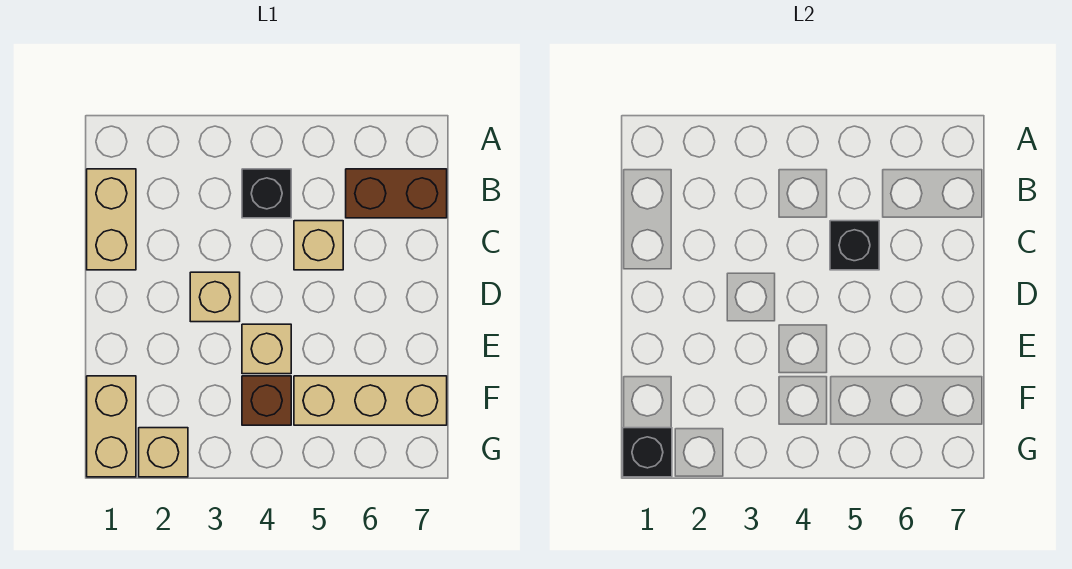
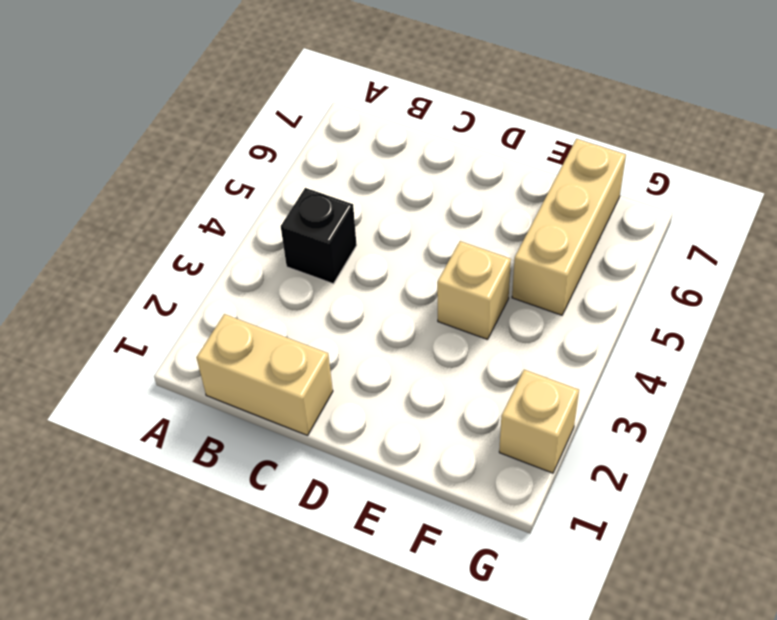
none -> brown brick B6:B7 level 1
none -> tan brick C5 level 1
none -> tan brick D3 level 1

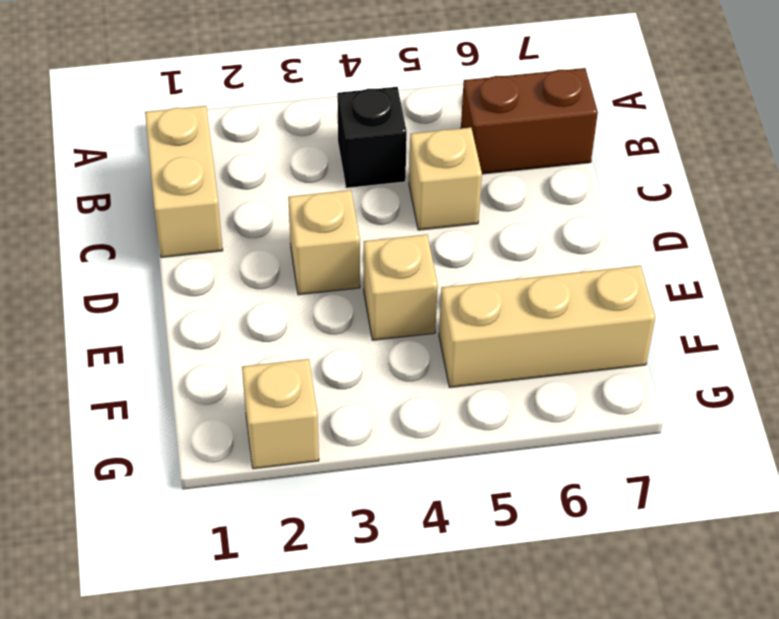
none -> tan brick F1:G1 level 1
none -> brown brick F4 level 1
none -> black brick C5 level 2

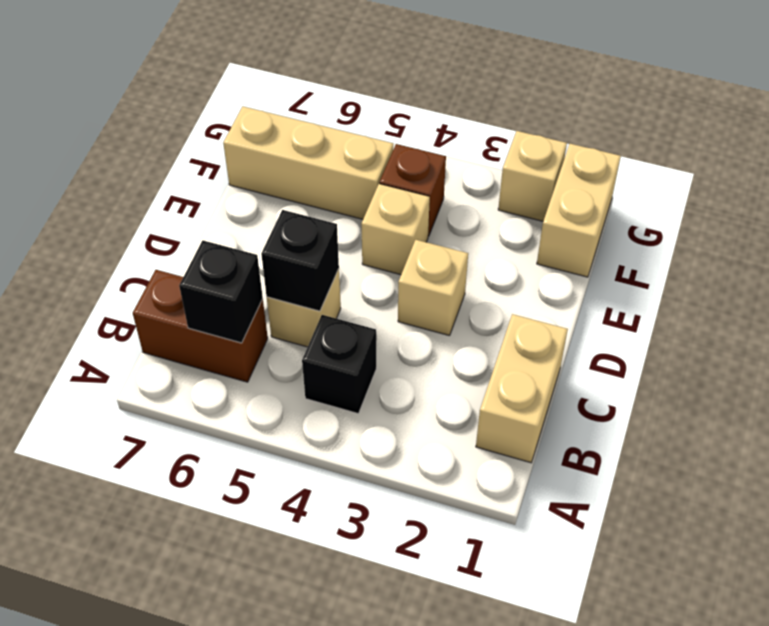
black brick B6 level 2 -> black brick G1 level 2

